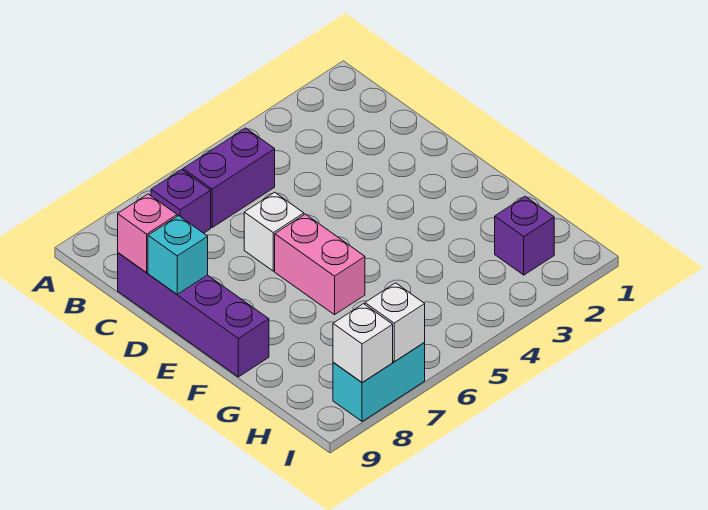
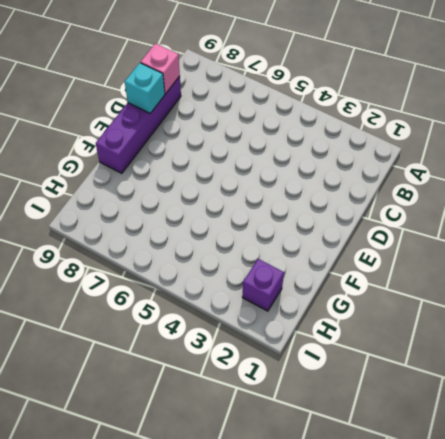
none -> purple brick B5:B6 level 1
none -> purple brick B7 level 1

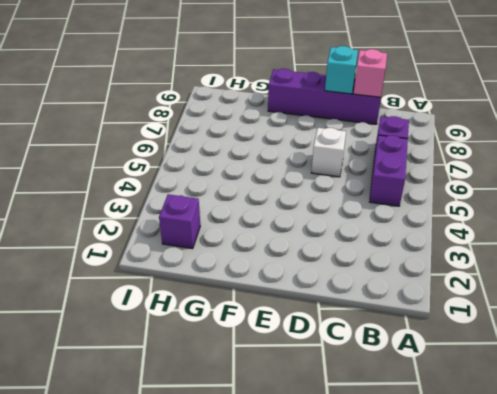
none -> pink brick E6:F6 level 1
none -> cyan brick I7:I8 level 1

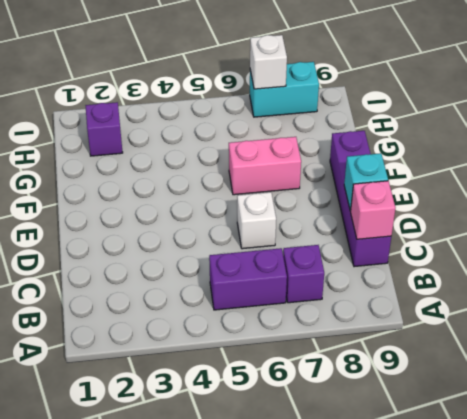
pink brick F6:F7 level 1 -> pink brick E6:F6 level 1
none -> white brick I8 level 2

